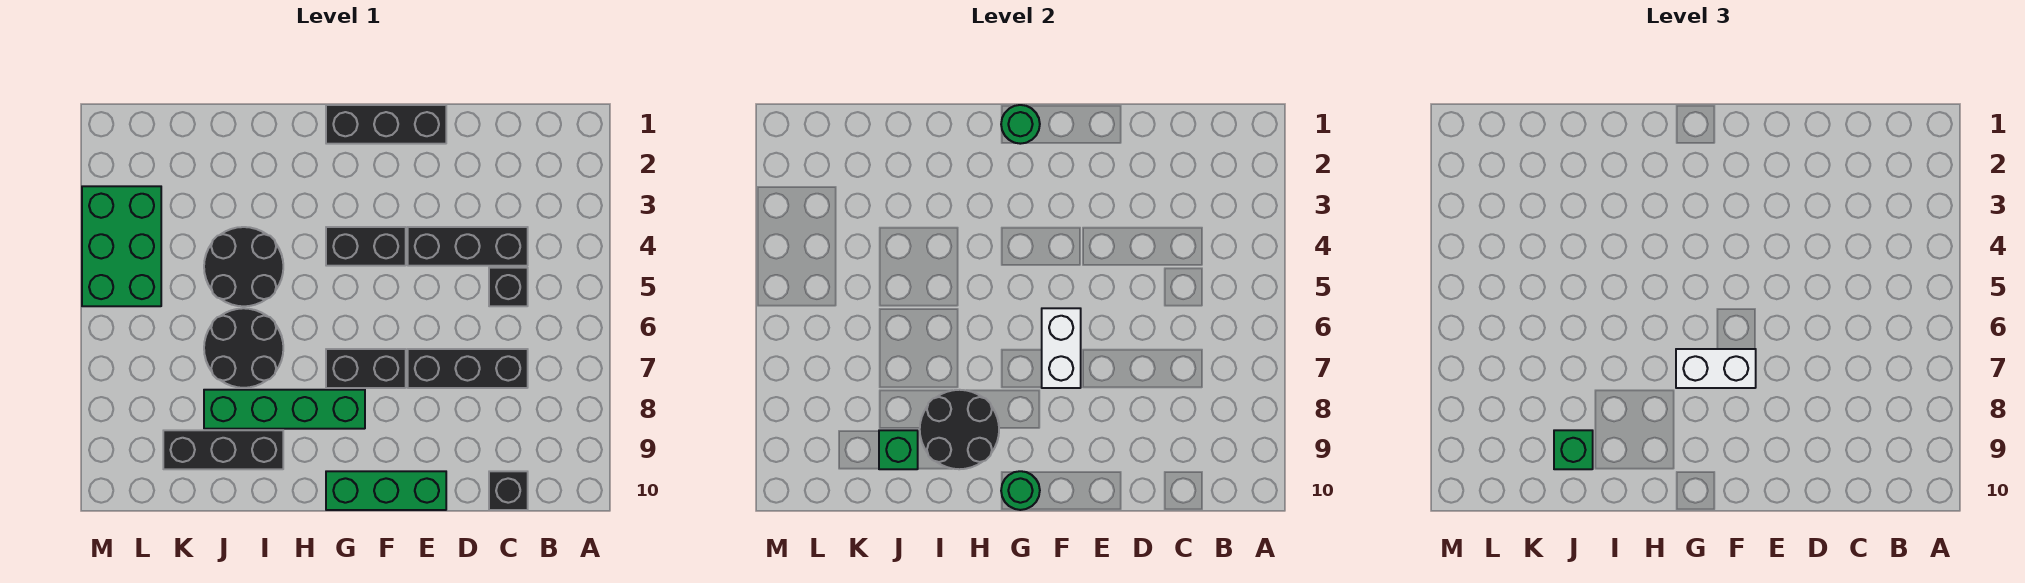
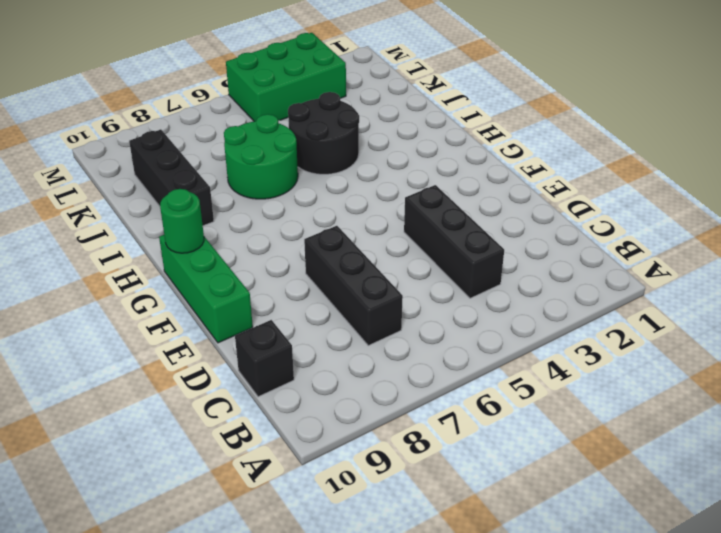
green round brick I6:J7 level 1 -> black round brick I6:J7 level 1
none -> black brick C5 level 1
none -> black brick E1:G1 level 1
none -> black brick F4:G4 level 1

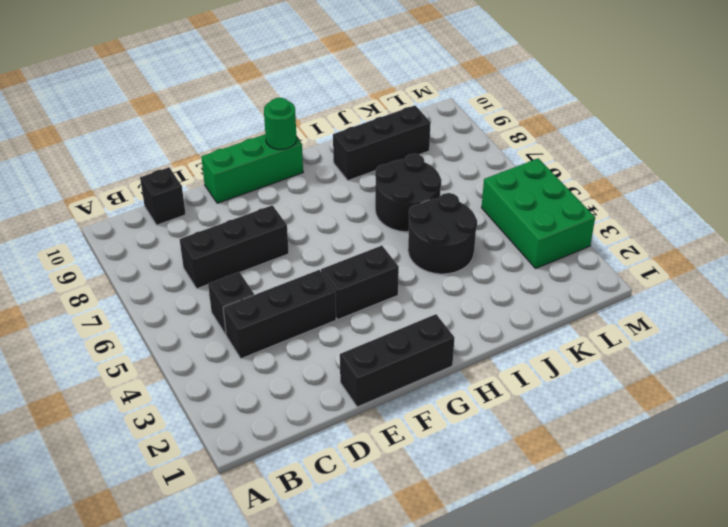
none -> black brick F7:G7 level 1
none -> green brick G8:J8 level 1
none -> white brick F6:F7 level 2

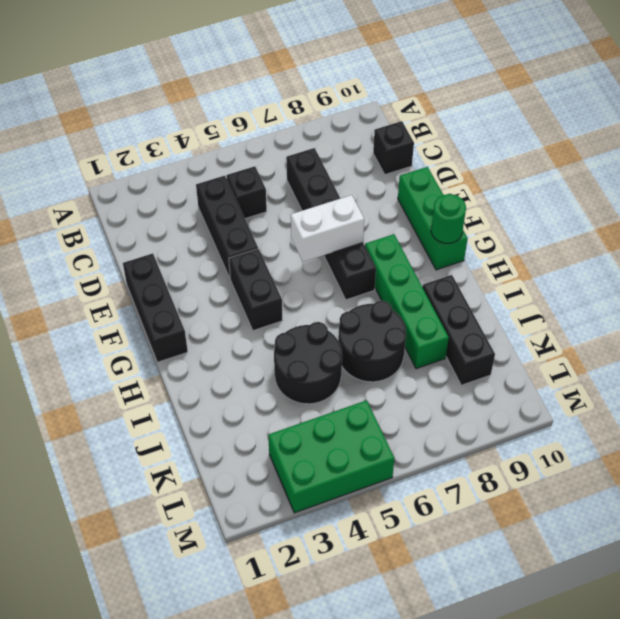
none -> green round brick G1 level 2
none -> black round brick H8:I9 level 2
none -> green brick J9 level 2

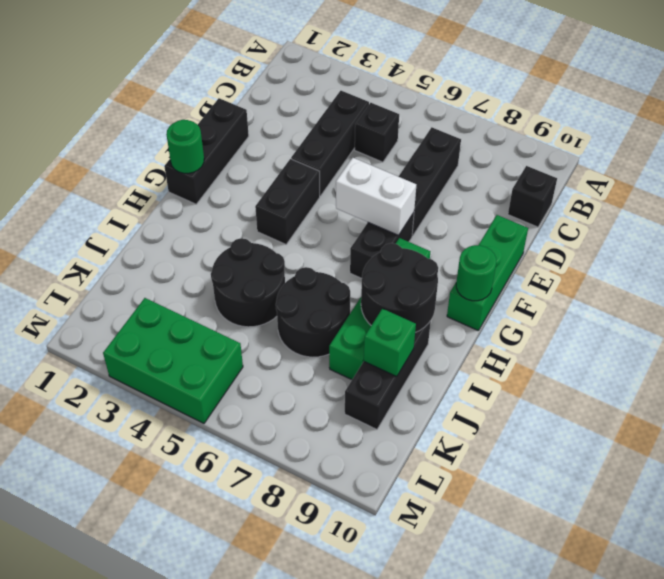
none -> white brick F7:G7 level 3
none -> green brick J9 level 3

